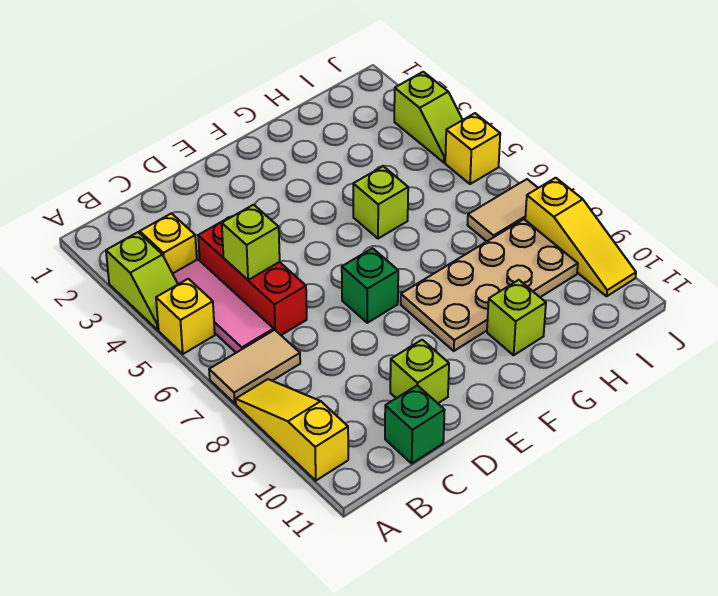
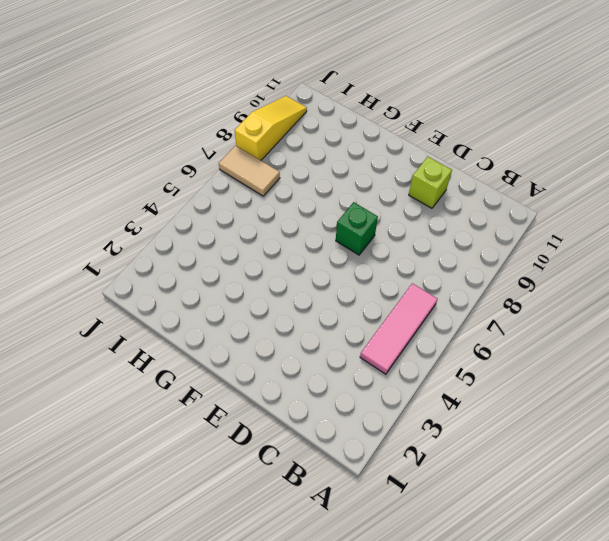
none -> lime slope A3:A4 level 1 top 3
none -> yellow brick A5 level 1
none -> tan tile A7:B7 level 1

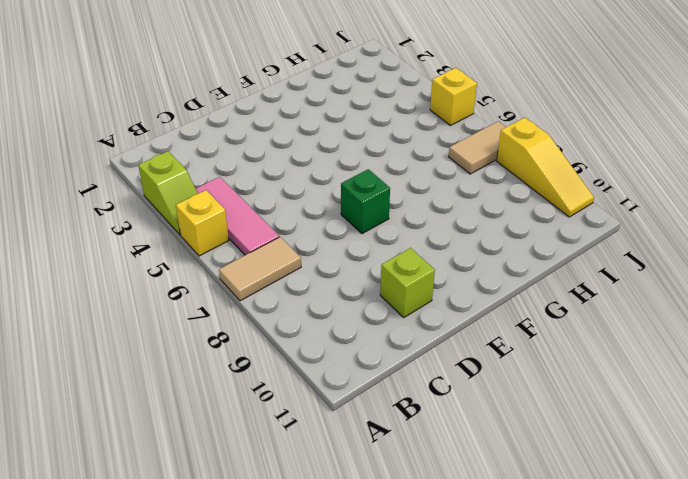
none -> yellow slope A8:A10 level 1 top 10
none -> yellow brick B3 level 1
none -> red brick C4:C6 level 1

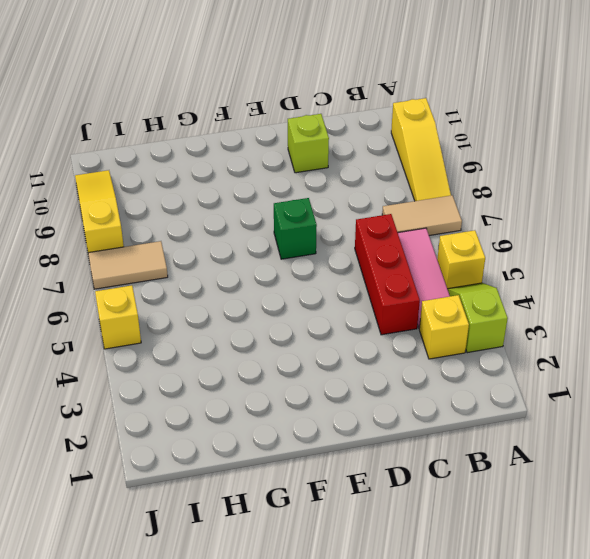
none -> green brick C11 level 1
none -> tan plate F8:I9 level 1
none -> lime brick G5 level 1

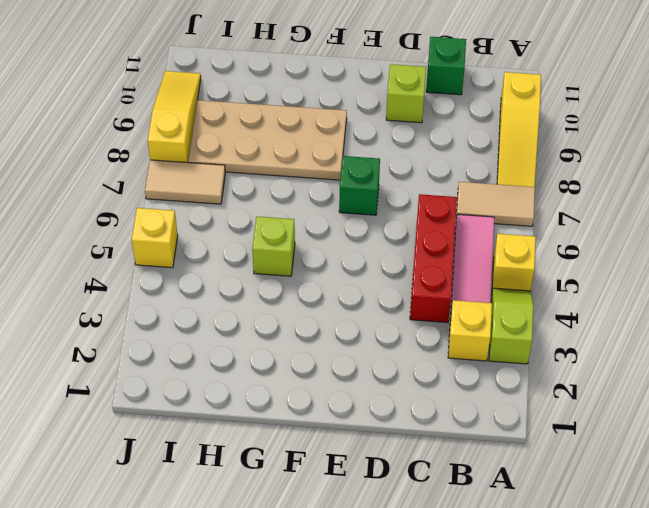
none -> lime brick G10 level 1
none -> lime slope J3:J4 level 1 top 3
none -> lime brick C5 level 2

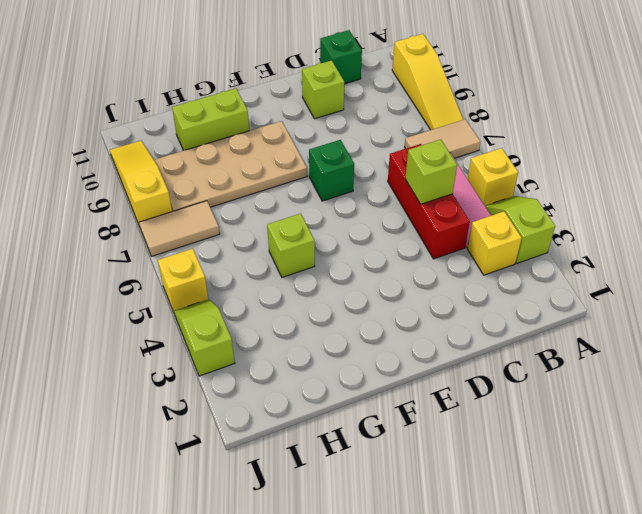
lime brick G10:H10 level 1 -> lime brick G10 level 1

